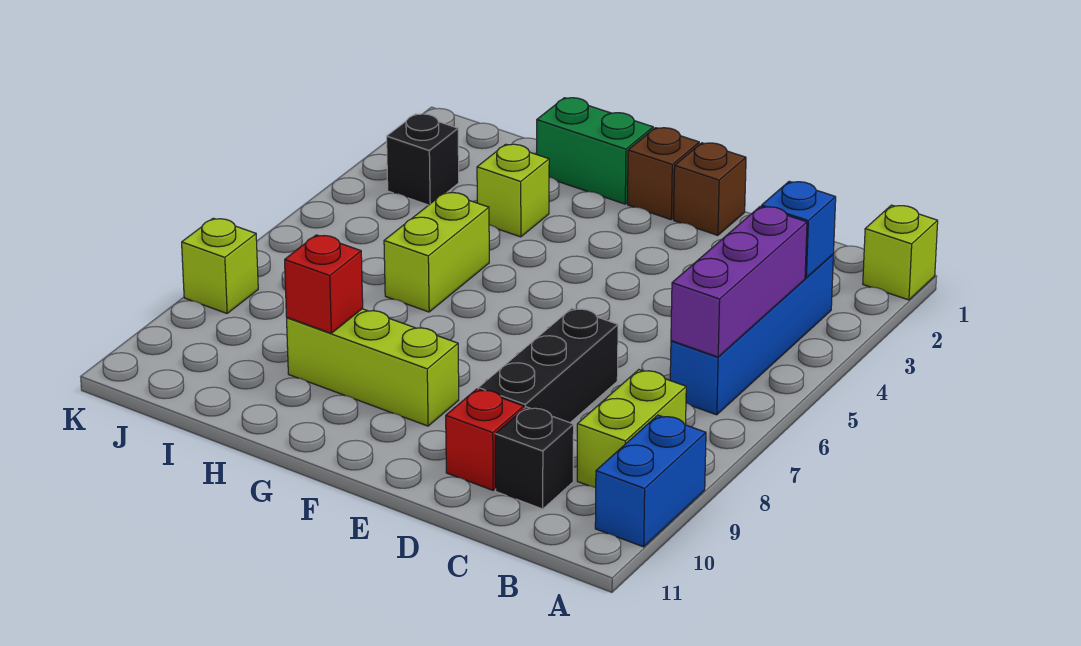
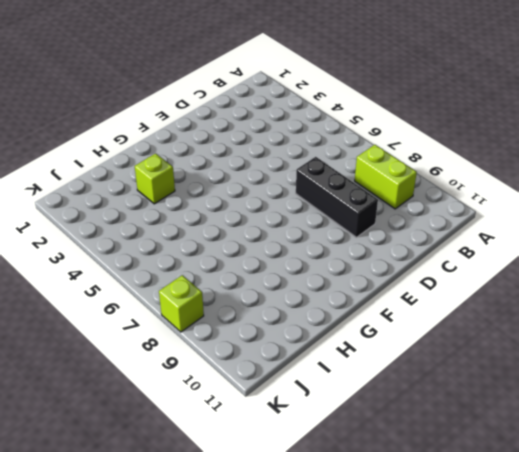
none -> lime brick A1 level 1
none -> blue brick A9:A10 level 1
none -> blue brick B3:B6 level 1

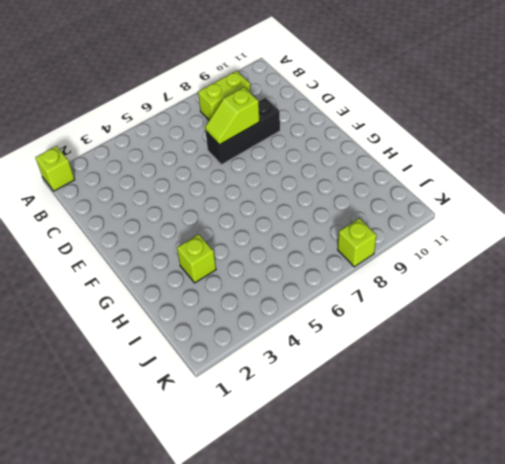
lime slope D7:D8 level 2 top 8 -> none
none -> blue brick A9:A10 level 1
none -> blue brick B3:B6 level 1
none -> black brick C10 level 1

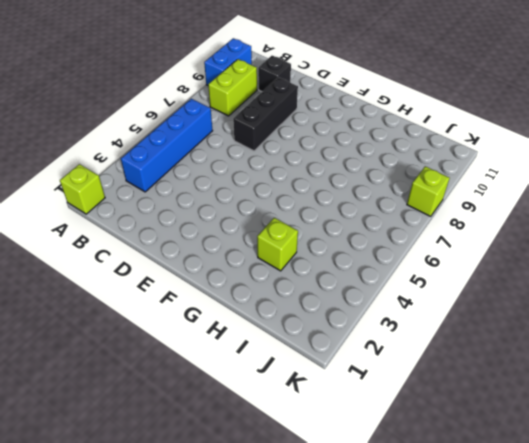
none -> red brick D10 level 1
none -> brown brick E1 level 1
none -> brown brick F1 level 1

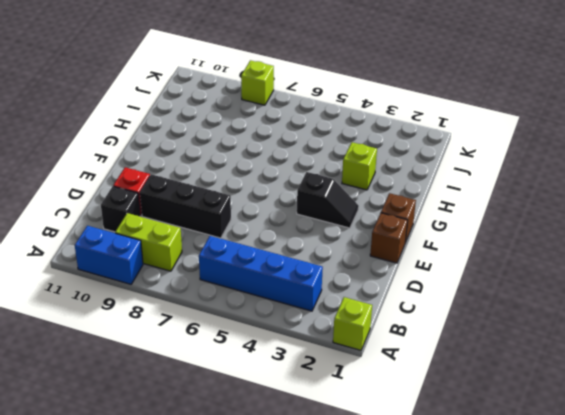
black slope F3:F4 level 1 top 4 -> none
none -> lime brick F9:H9 level 1
none -> green brick G1:H1 level 1
none -> lime brick H5:H6 level 1

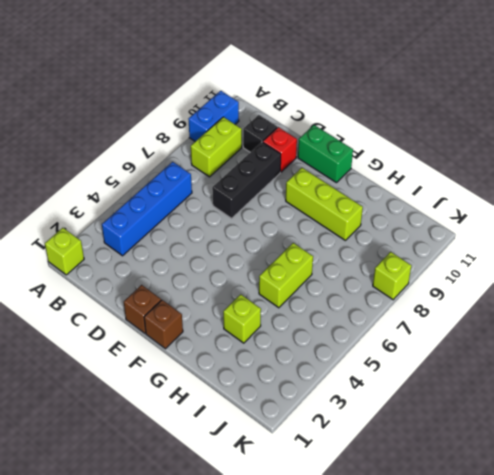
green brick E11:F11 level 1 -> green brick G1:H1 level 1
none -> black brick J3 level 1
none -> blue brick B3 level 2
none -> purple brick B4:B6 level 2

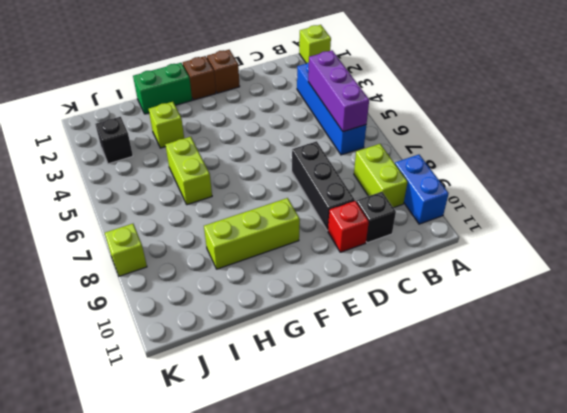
none -> blue brick B3 level 2
none -> red brick H9 level 2

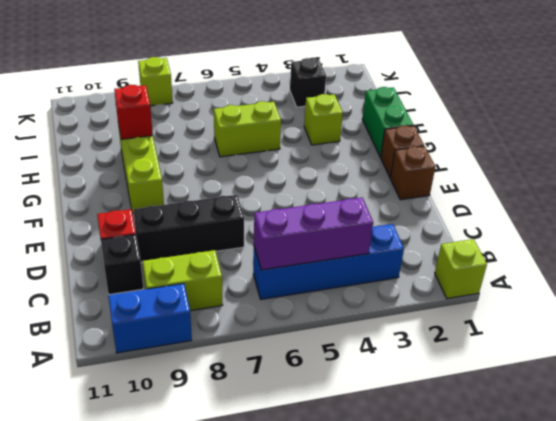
none -> blue brick B3 level 2

